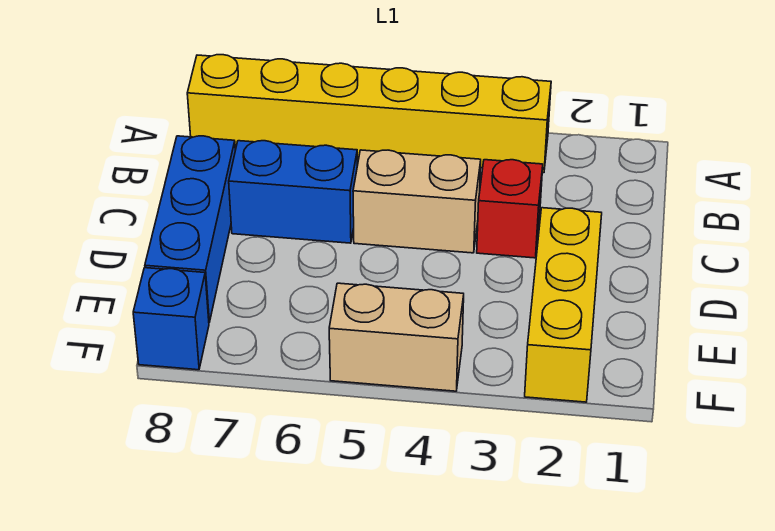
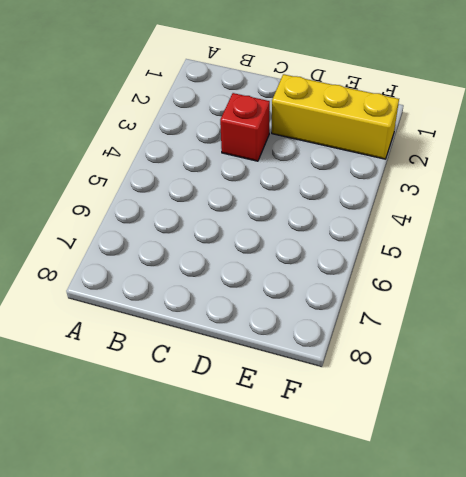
none -> yellow brick A3:A8 level 1
none -> tan brick C4:C5 level 1

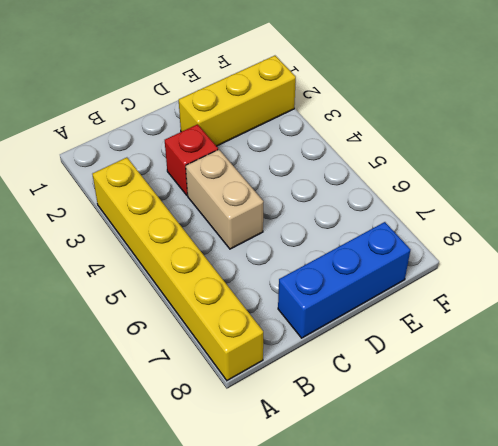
none -> blue brick C6:C7 level 1
none -> tan brick F4:F5 level 1

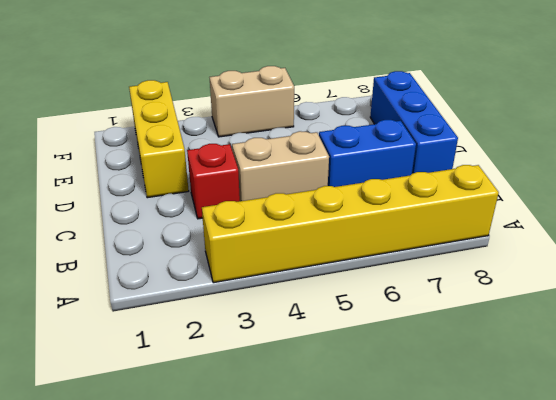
none -> blue brick F8 level 1

